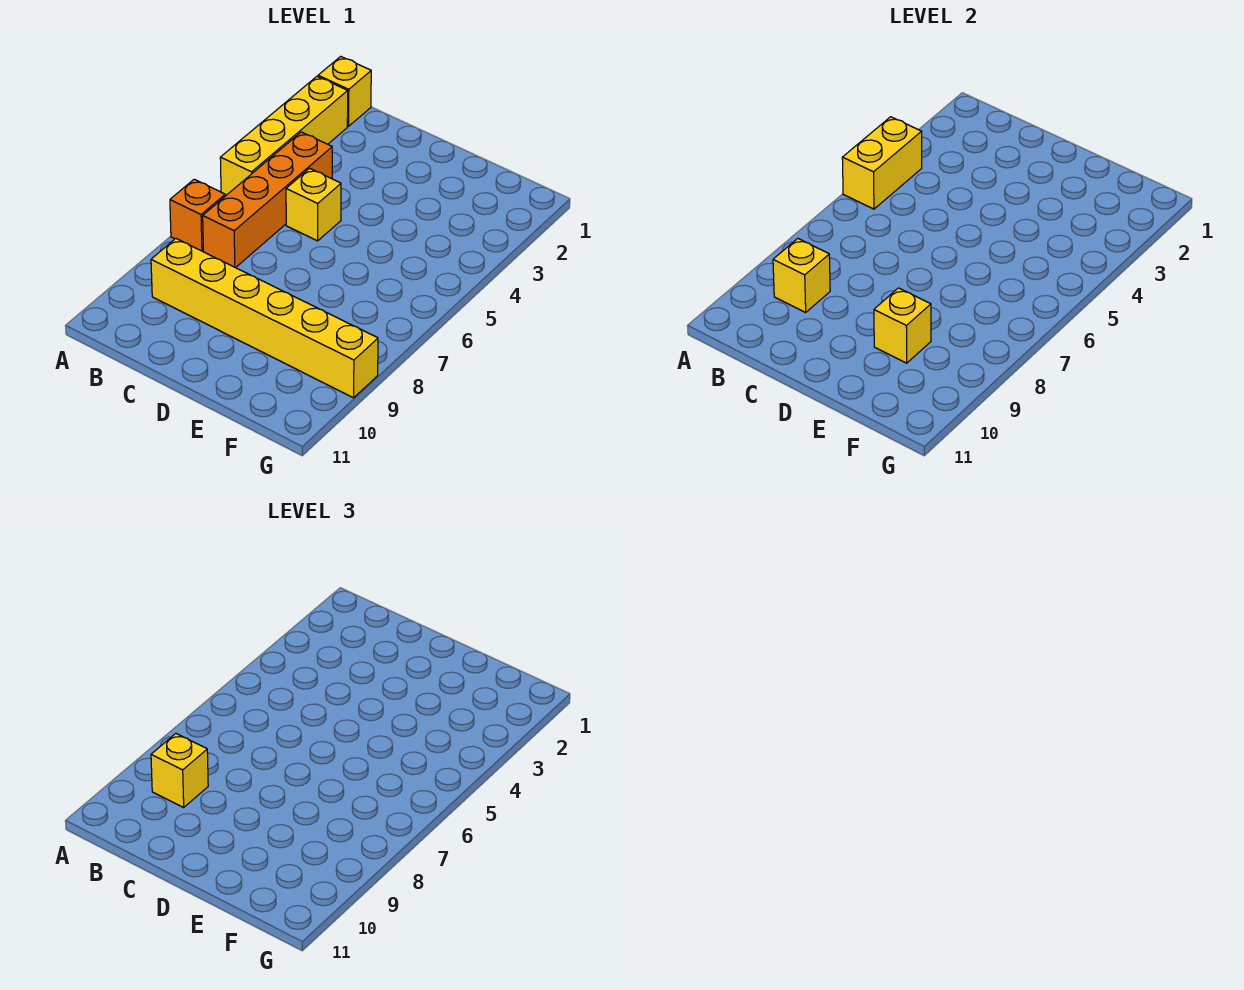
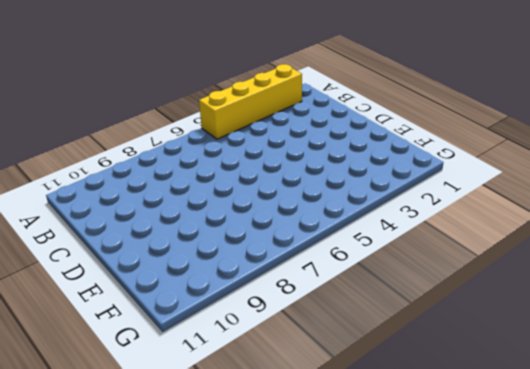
none -> yellow brick A1 level 1
none -> orange brick A7 level 1

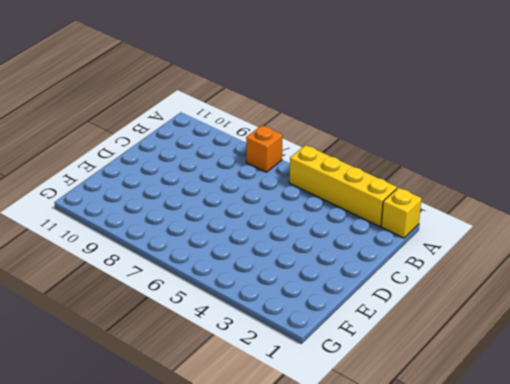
none -> orange brick B4:B7 level 1
none -> yellow brick B9:G9 level 1

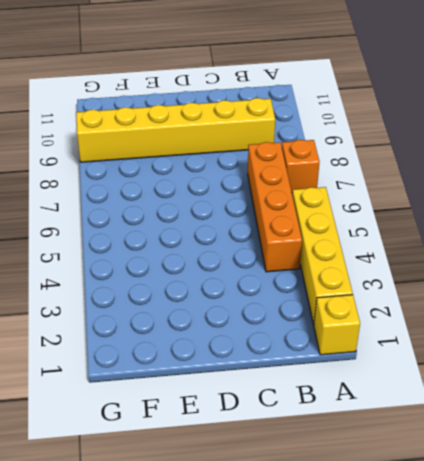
none -> yellow brick C5 level 1
none -> yellow brick A4:A5 level 2

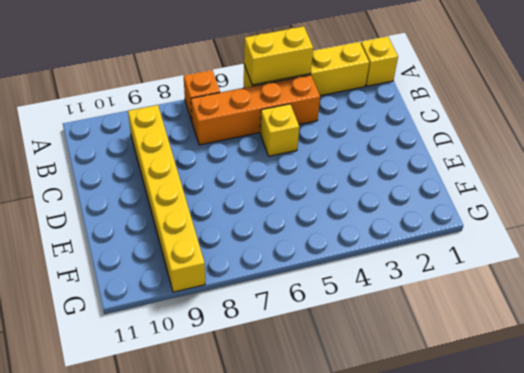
none -> yellow brick B9 level 2
none -> yellow brick E9 level 2

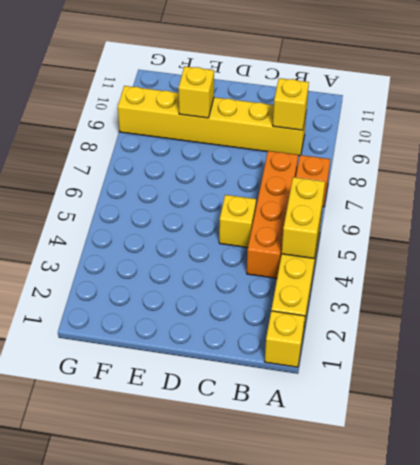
none -> yellow brick B9 level 3

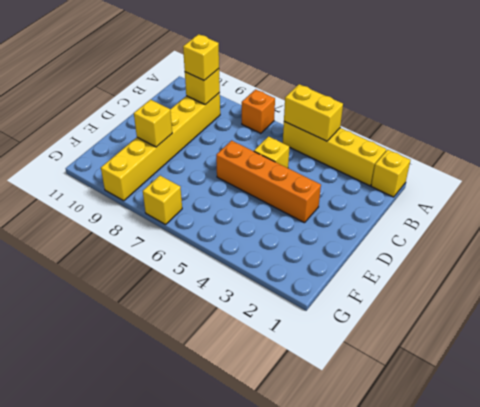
orange brick D3:D6 level 1 -> orange brick B4:B7 level 1
yellow brick G7 level 1 -> none

